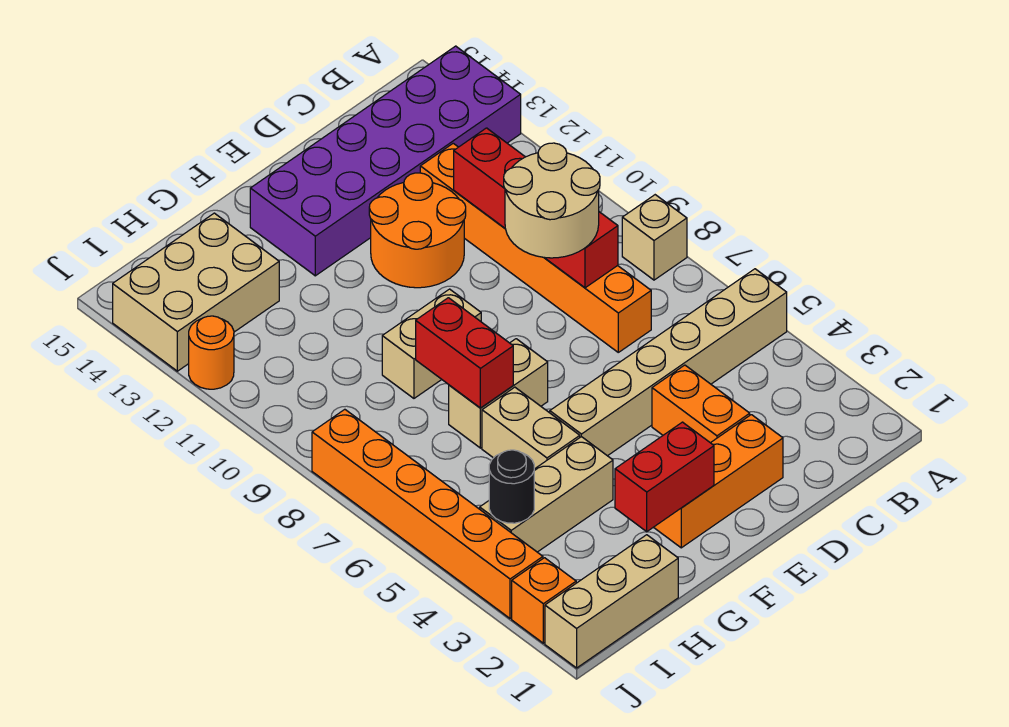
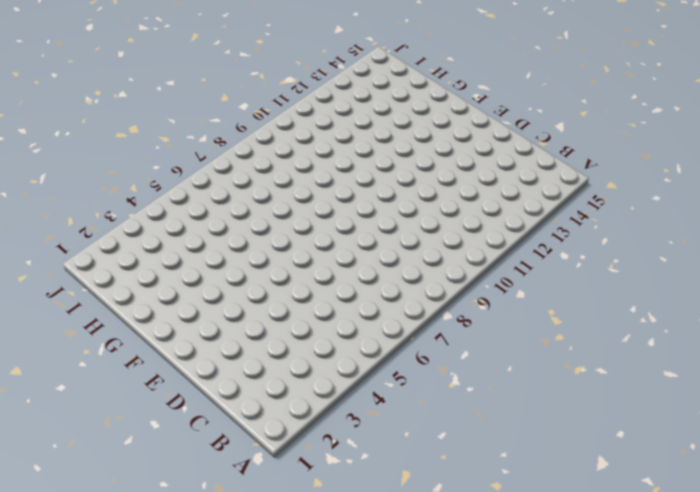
none -> tan brick A5:F5 level 1
none -> tan brick A8 level 1
none -> purple brick A13:F14 level 1

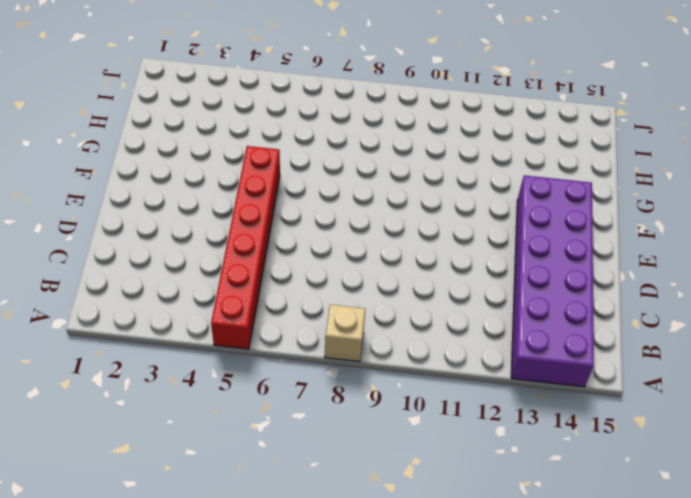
red brick A5:F5 level 1 -> tan brick A5:F5 level 1
none -> orange brick C7:C12 level 1
none -> orange brick D2:F2 level 1
none -> orange brick D3:D4 level 1

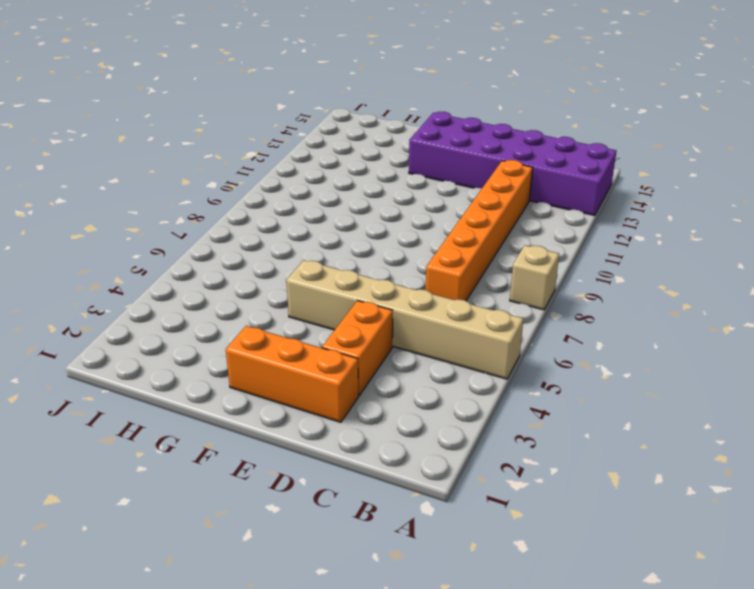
none -> orange round brick D11:E12 level 1
none -> tan brick F7:G7 level 1
none -> tan brick F9:G9 level 1

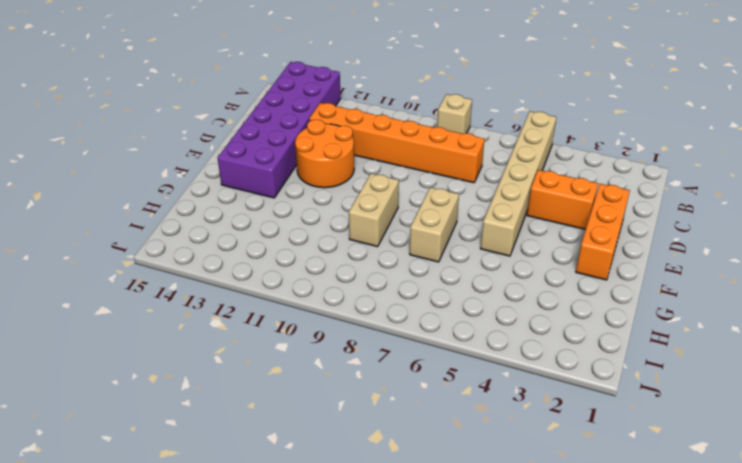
none -> tan brick G4:I4 level 1
none -> tan brick G5:G6 level 1
none -> tan brick H1:J1 level 1

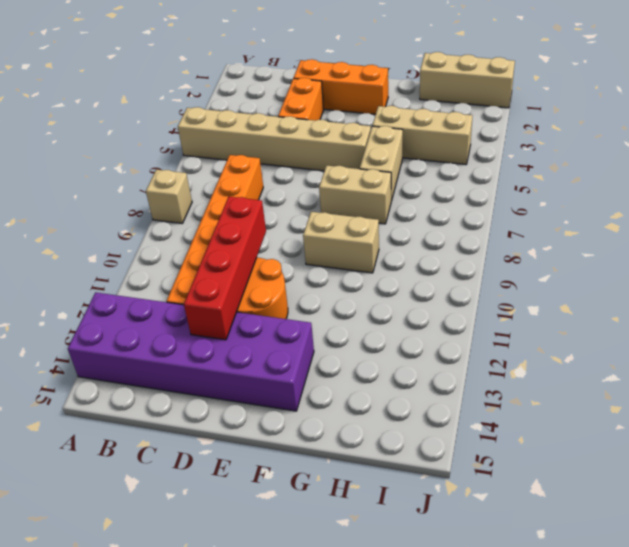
red brick D10:D13 level 2 -> red brick C8:C11 level 2
none -> tan brick H13:J14 level 1
none -> orange brick J2 level 1
none -> orange brick J3:J8 level 1

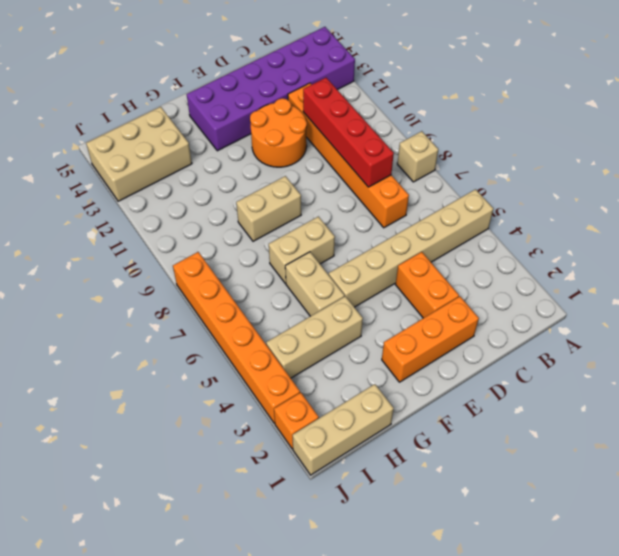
none -> orange round brick J12 level 1
none -> red brick F2:G2 level 2
none -> red brick G7:G8 level 2

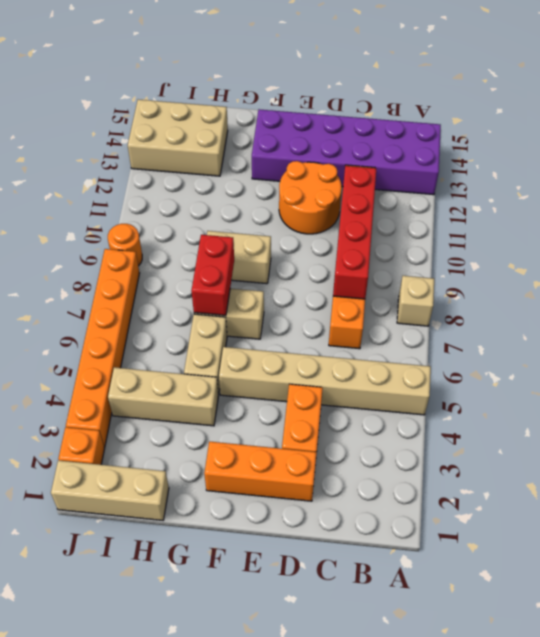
orange round brick J9 level 1 -> orange round brick J12 level 1
none -> red brick F2:G2 level 2
none -> black round brick I4 level 2
none -> tan round brick C8:D9 level 3

